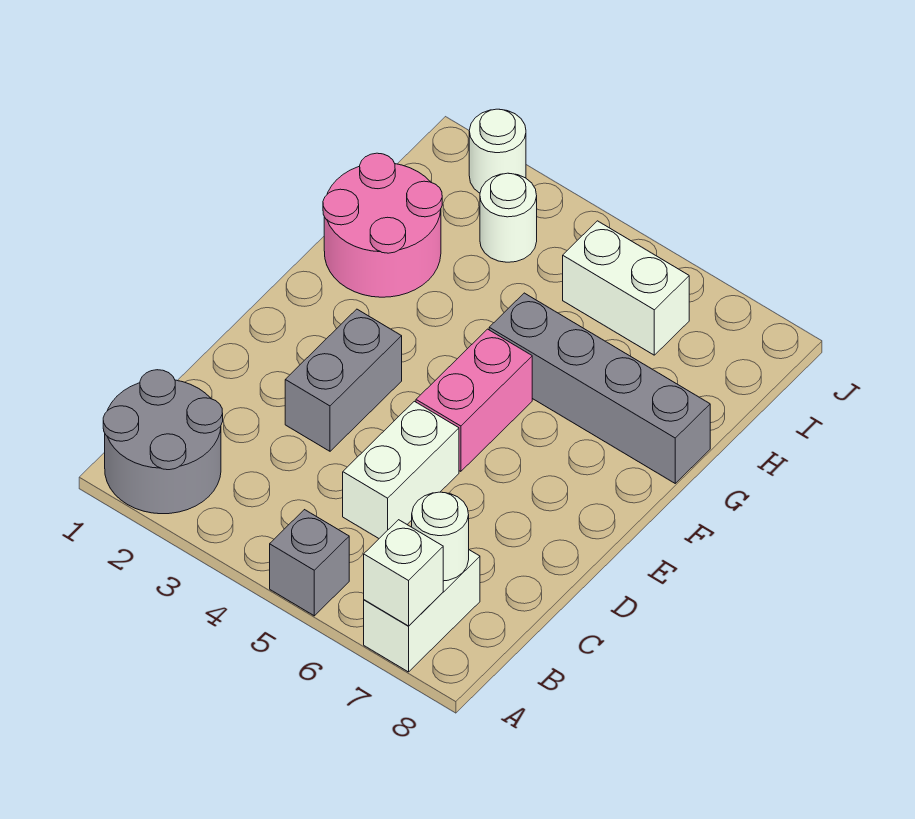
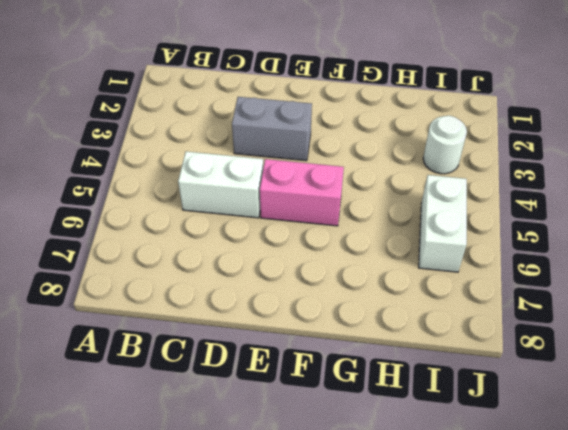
none -> grey round brick A1:B2 level 1
none -> grey brick A5 level 1
none -> white brick A7:B7 level 1

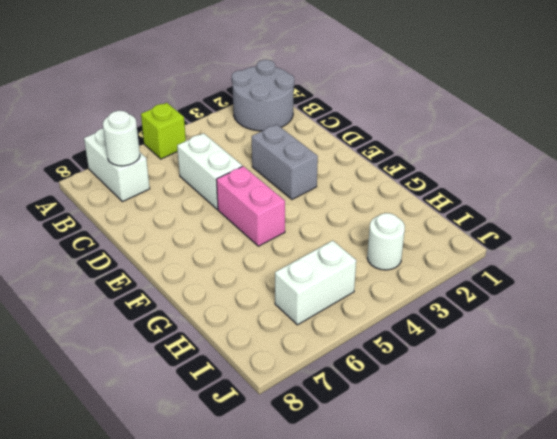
lime brick A5 level 1 -> grey brick A5 level 1
none -> pink round brick G1:H2 level 1
none -> grey brick G5:G8 level 1
none -> white round brick J2 level 1

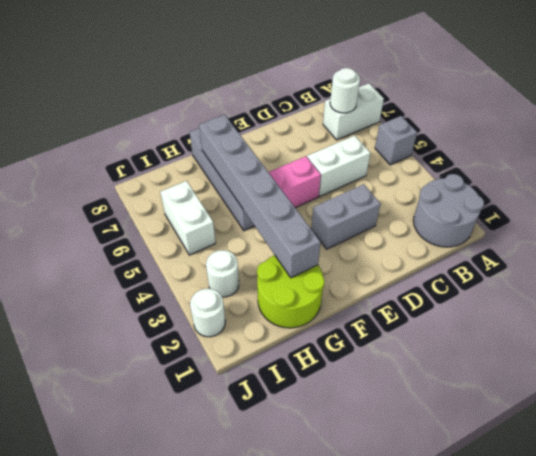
lime round brick G1:H2 level 1 -> pink round brick G1:H2 level 1
grey brick G2:G7 level 2 -> none
none -> white brick A7 level 2

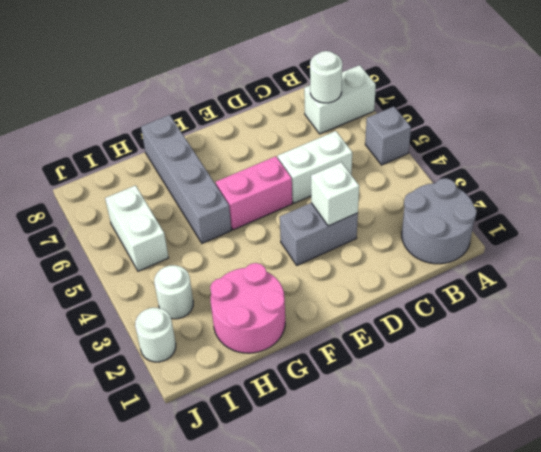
white brick D3 level 2 -> white brick A7 level 2

